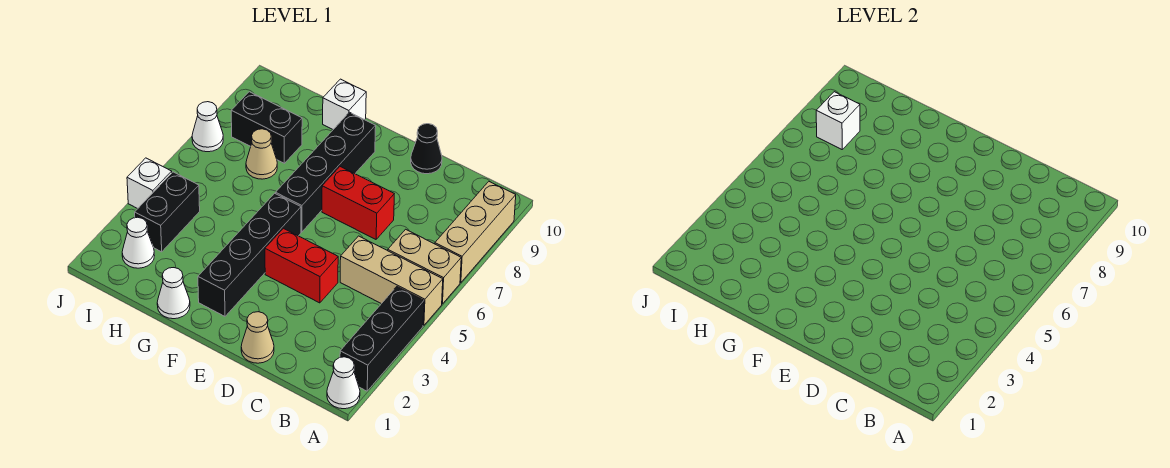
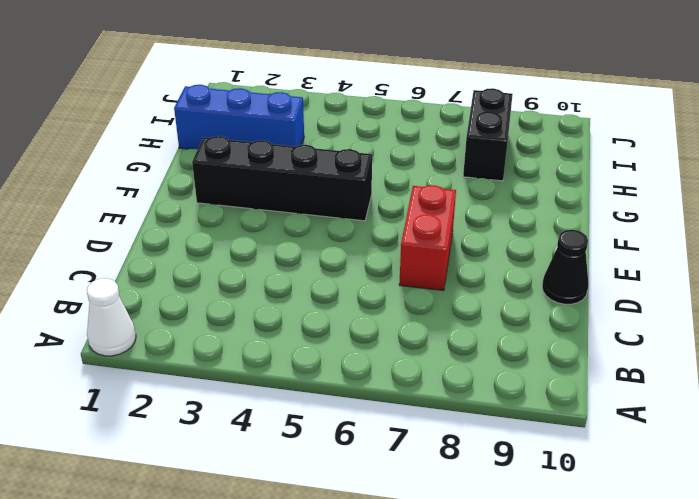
blue brick H1:H3 level 1 -> none
none -> black brick A2:A4 level 1
none -> tan brick A5:C5 level 1
none -> tan brick A6:B6 level 1

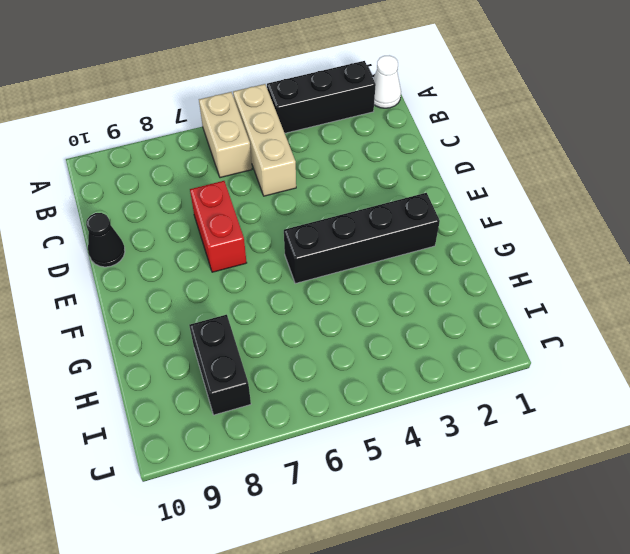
none -> tan brick A7:A9 level 1
none -> tan cone D1 level 1
none -> red brick D4:E4 level 1

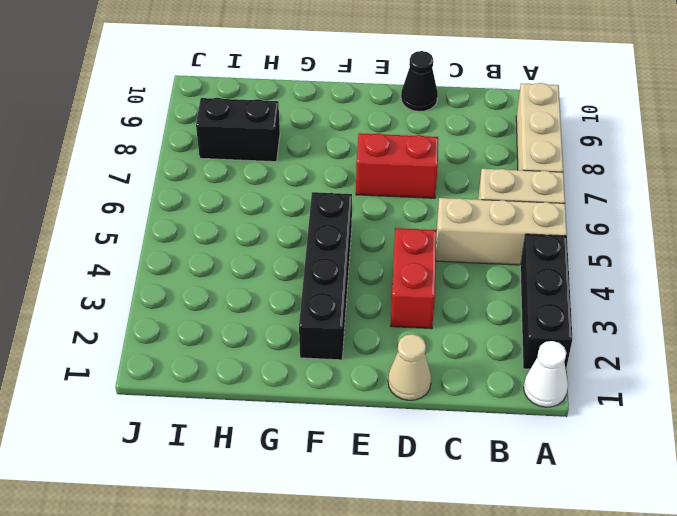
red brick D3:D4 level 1 -> red brick D4:E4 level 1
none -> black brick F6:F9 level 1
none -> white cone G1 level 1
none -> white brick G10 level 1

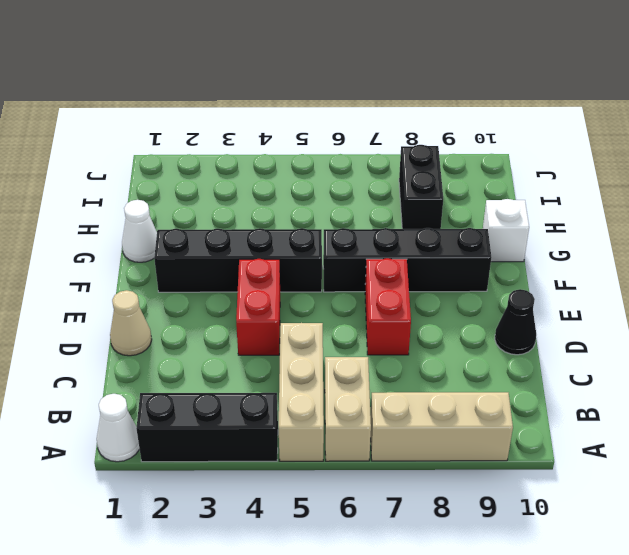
none -> tan cone H7 level 1
none -> white cone I2 level 1
none -> black brick I3:I4 level 1

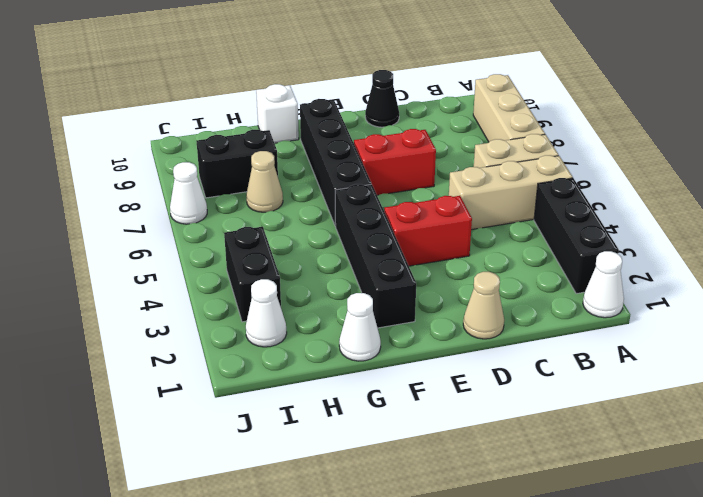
none -> white brick J4 level 1
none -> white brick I8 level 2

